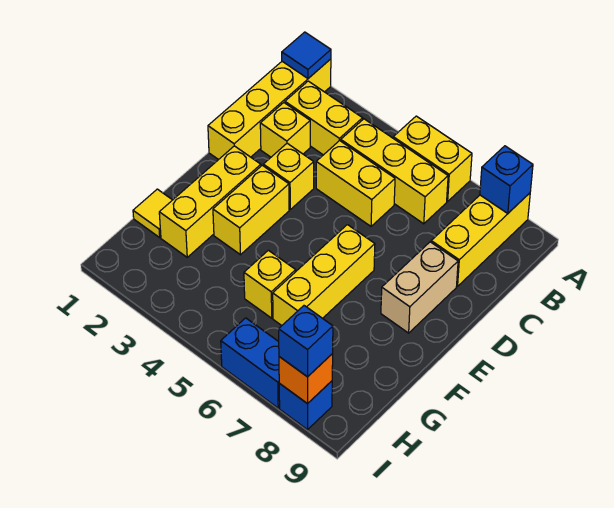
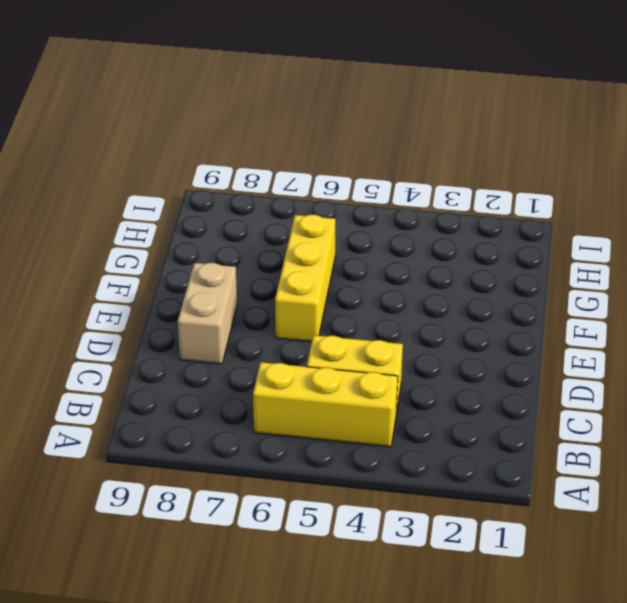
none -> yellow brick A1:D1 level 1
none -> yellow brick A5:A6 level 1
none -> yellow brick A8:C8 level 1

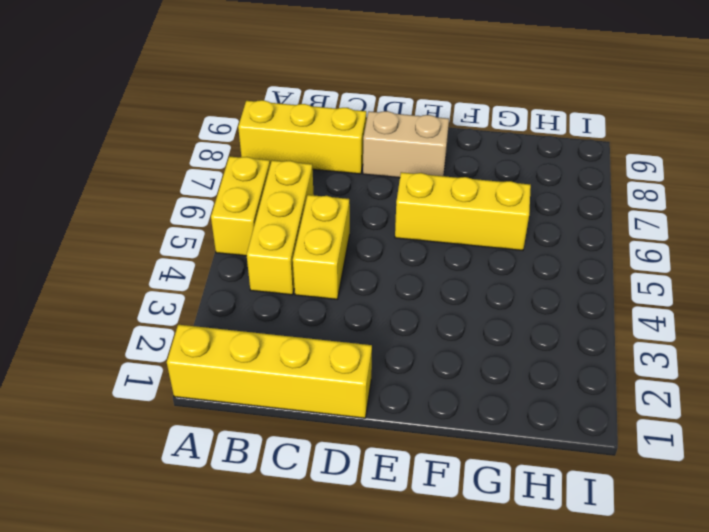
none -> yellow brick B2:B3 level 1
none -> yellow brick C2 level 1
none -> yellow brick D3 level 1

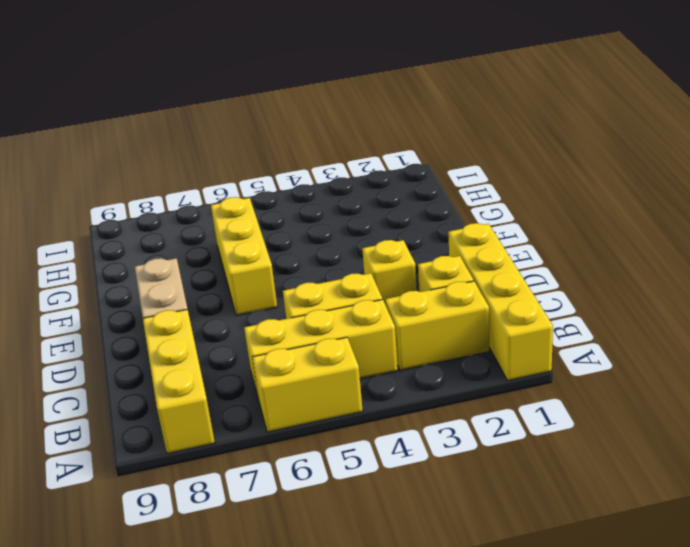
none -> yellow brick E2:G2 level 1
none -> yellow brick E3:F3 level 1
none -> yellow tile G1 level 1

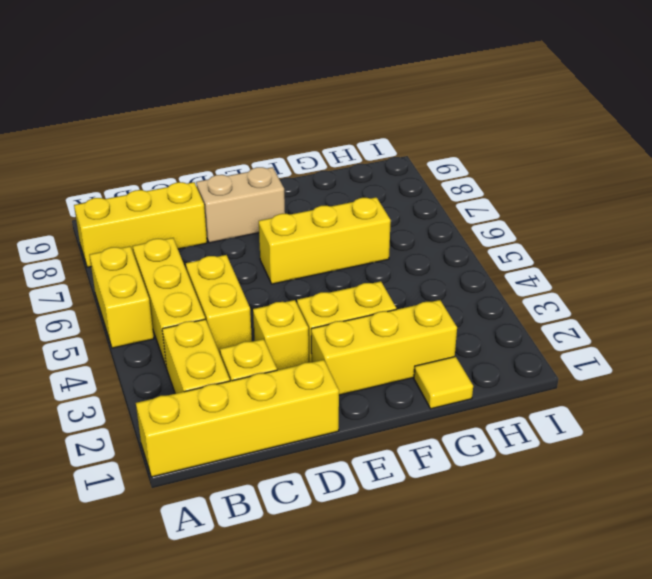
none -> yellow brick G5 level 1
none -> blue brick I6:I7 level 1
none -> blue brick I8 level 1

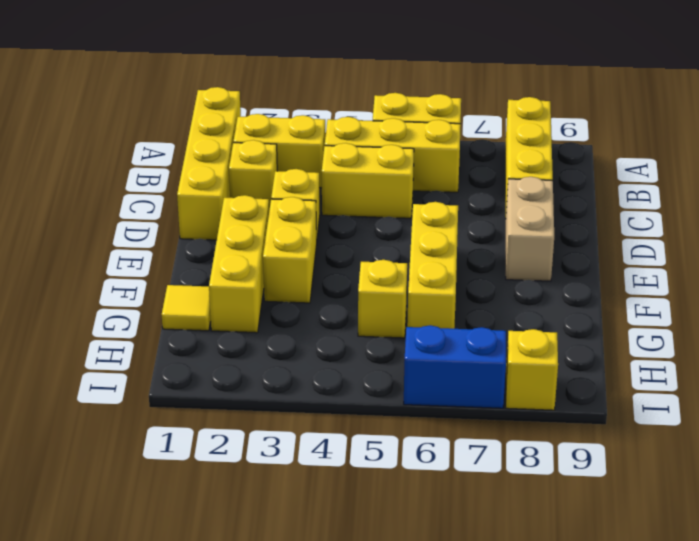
yellow brick I8 level 1 -> blue brick I8 level 1
none -> blue tile A1 level 2
none -> blue brick A8 level 2
none -> orange brick I8 level 2

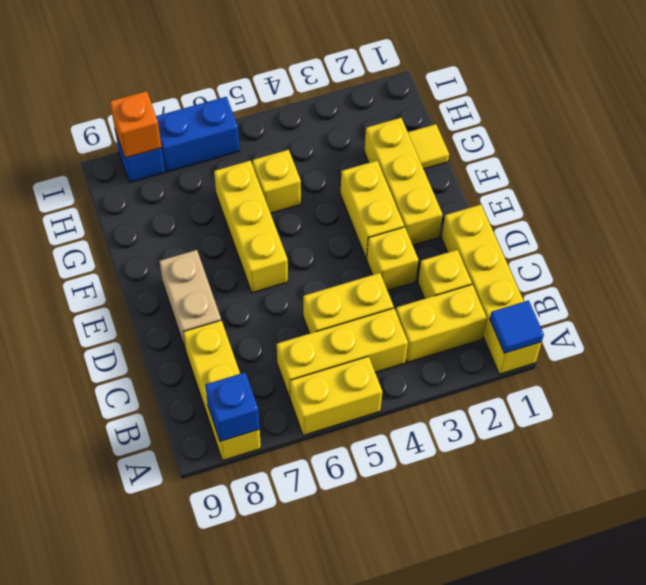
none -> blue brick I8 level 3

